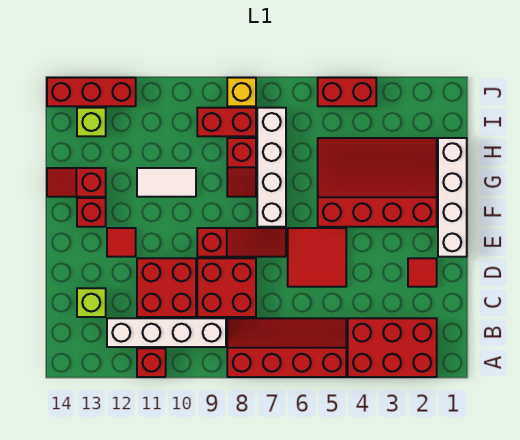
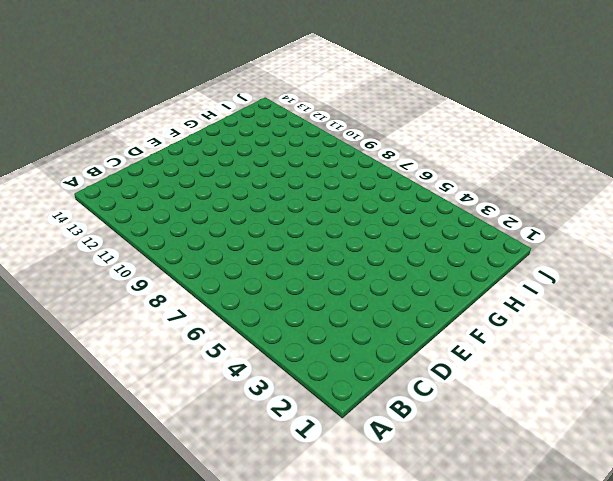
none -> red brick A2:B4 level 1
none -> red slope A5:B8 level 1 top A
none -> red brick A11 level 1

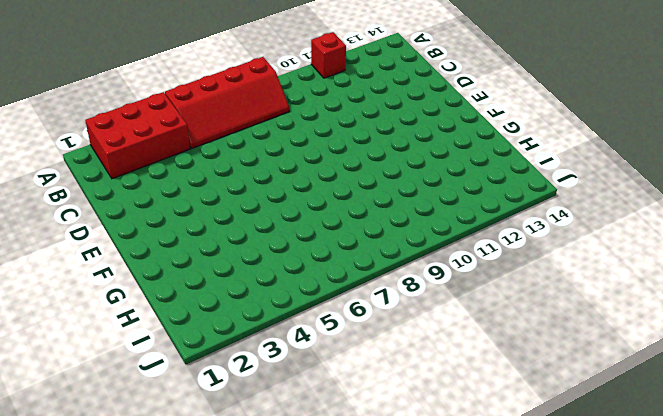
none -> white brick B9:B12 level 1
none -> red brick C8:D9 level 1
none -> red brick C10:D11 level 1

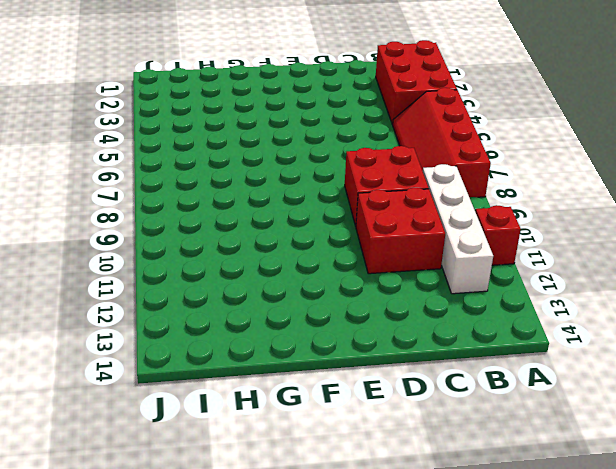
none -> lime brick C13 level 1
none -> red tile D2 level 1
none -> red tile D5:E6 level 1

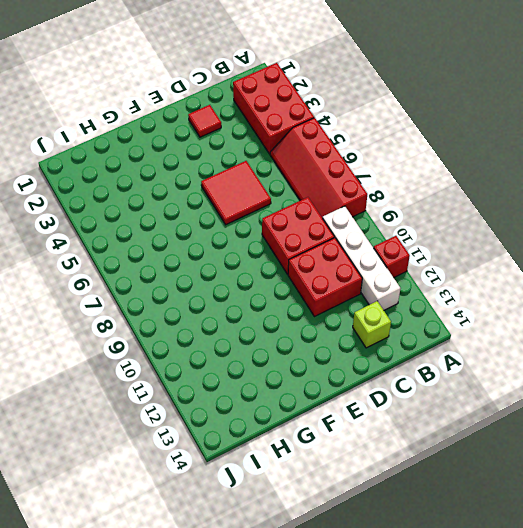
none -> white brick E1:H1 level 1
none -> red slope E7:E9 level 1 top 9
none -> red tile E12 level 1

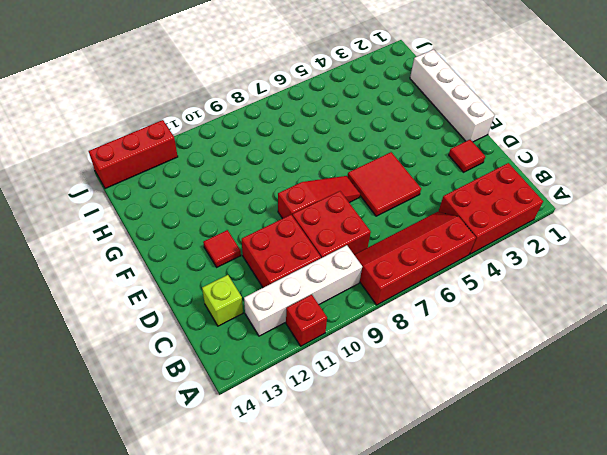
none -> red slope F2:H5 level 1 top F
none -> white brick F7:I7 level 1
none -> red brick F13 level 1

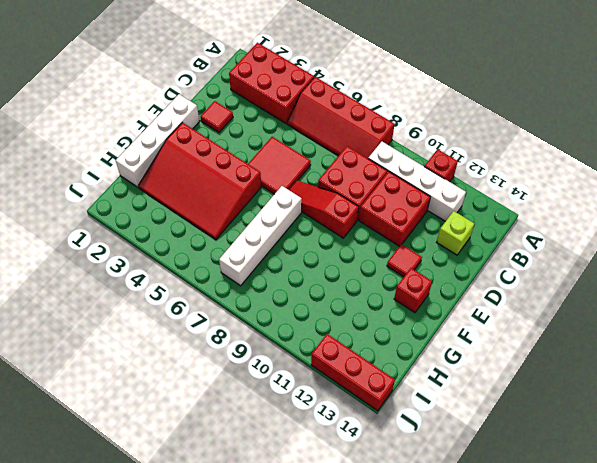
none -> red slope G8:H8 level 1 top H
none -> white tile G10:G11 level 1
none -> red slope G13:G14 level 1 top 13

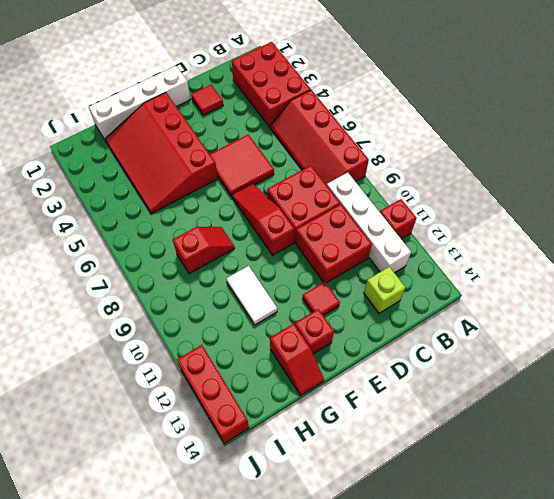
none -> white brick F7:I7 level 1
none -> red brick I8:I9 level 1
none -> lime brick I13 level 1

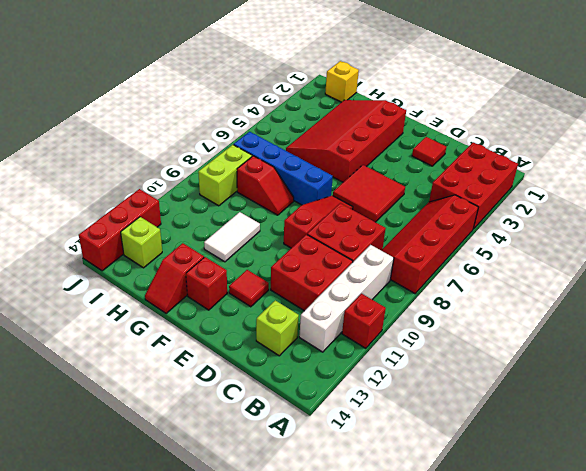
blue brick F7:I7 level 1 -> white brick F7:I7 level 1
yellow brick I1 level 1 -> yellow brick J8 level 1
lime brick I8:I9 level 1 -> red brick I8:I9 level 1
none -> white brick E1:H1 level 1
none -> red brick J4:J5 level 1

